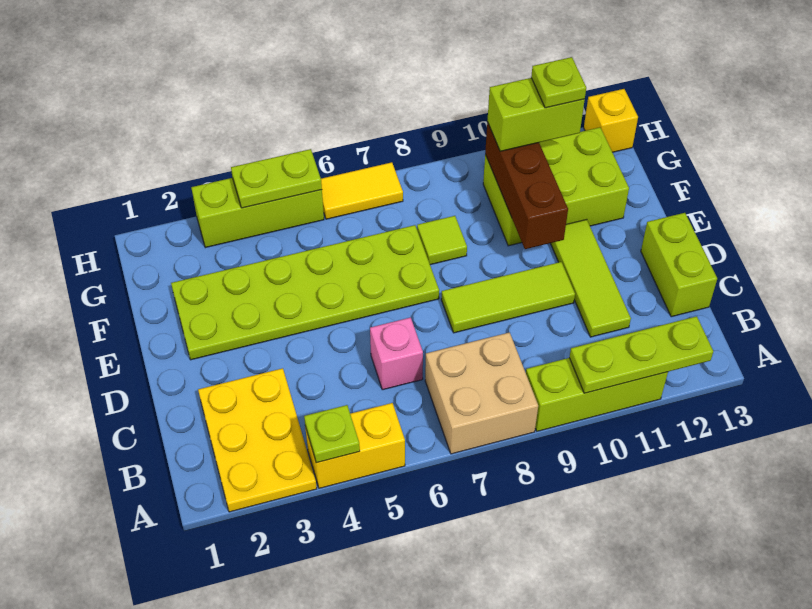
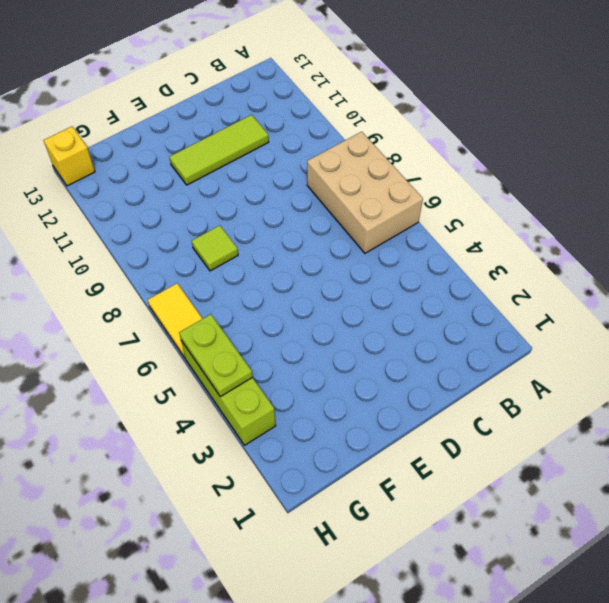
tan brick A6:B8 level 1 -> tan brick A7:B8 level 1
none -> yellow plate A2:C3 level 1
none -> yellow brick A4:A5 level 1
none -> lime brick A9:A11 level 1

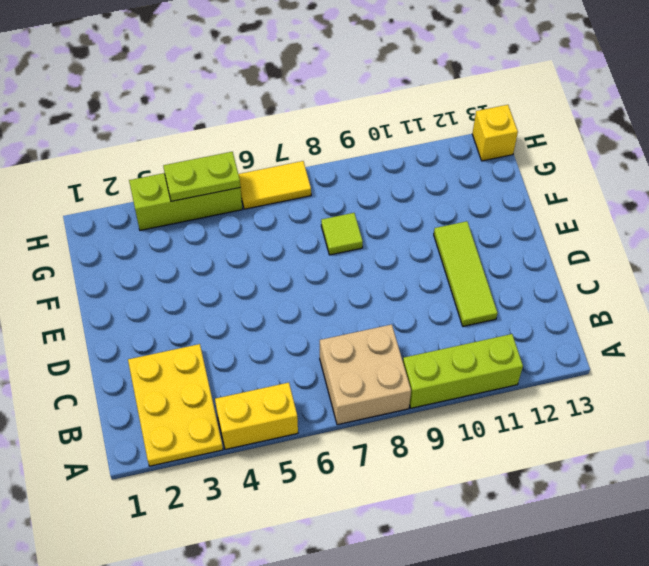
none -> pink brick C6 level 1
none -> lime brick C13:D13 level 1
none -> lime tile D8:D10 level 1

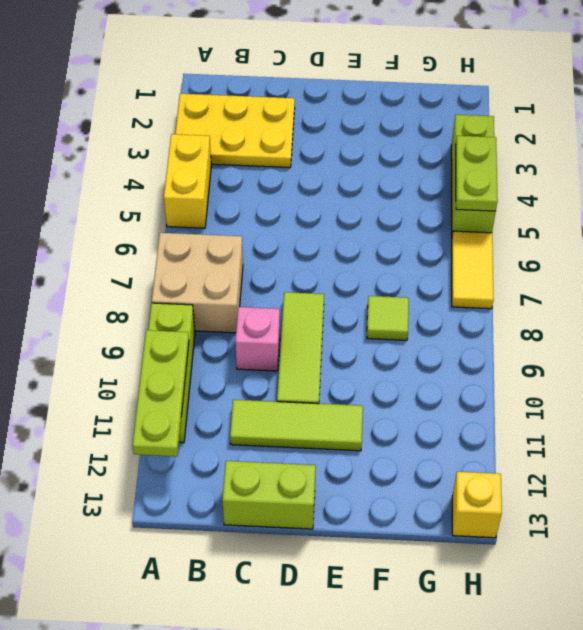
pink brick C9 level 1 -> pink brick C6 level 1
none -> lime plate E2:F7 level 1
none -> lime brick F10:G12 level 1
none -> lime plate A4 level 2

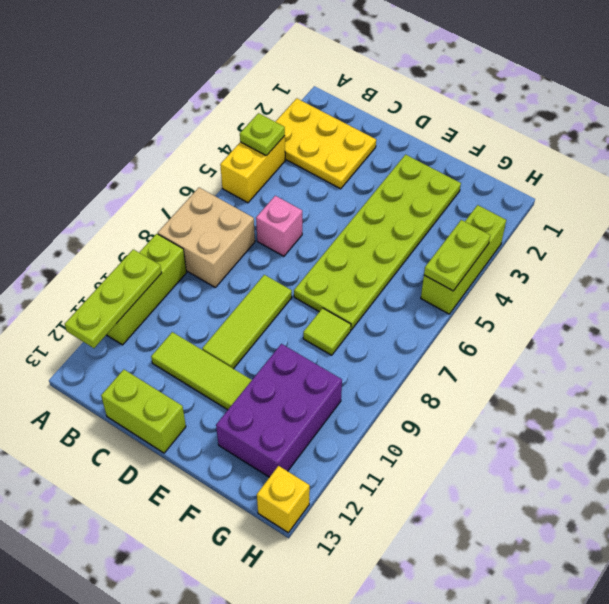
purple brick F10:G12 level 1 -> lime brick F10:G12 level 1
none -> yellow tile H6:H7 level 1
none -> brown brick E10:G10 level 2
none -> lime brick G10:G11 level 3

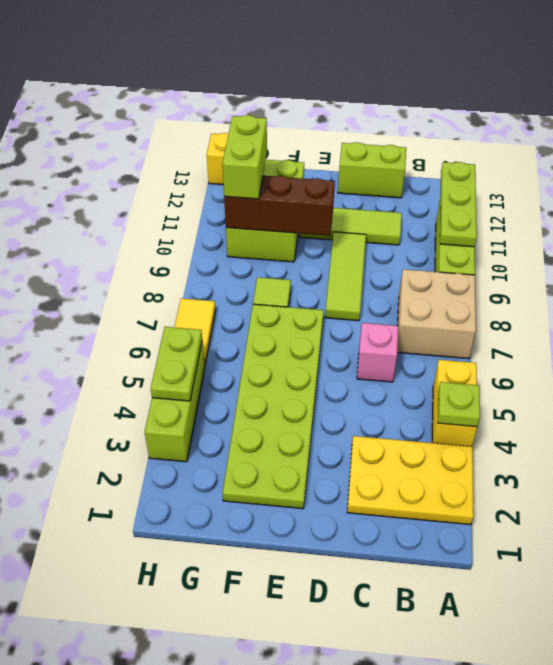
none -> lime plate G11 level 4

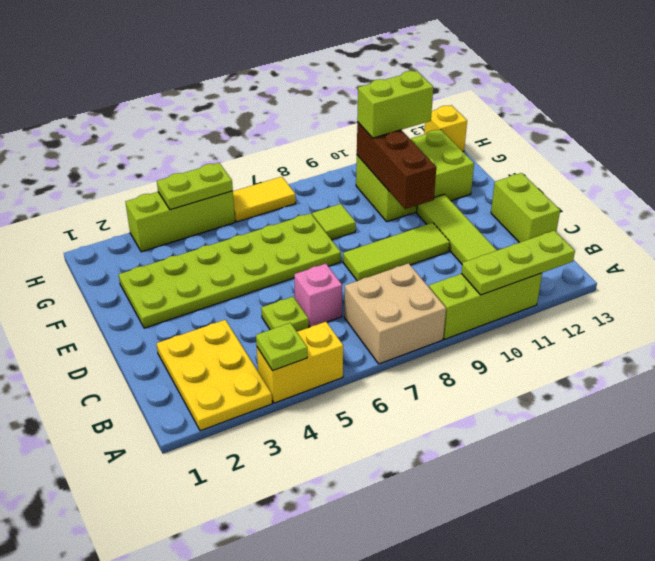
lime plate C5 level 1 -> lime plate G11 level 4

